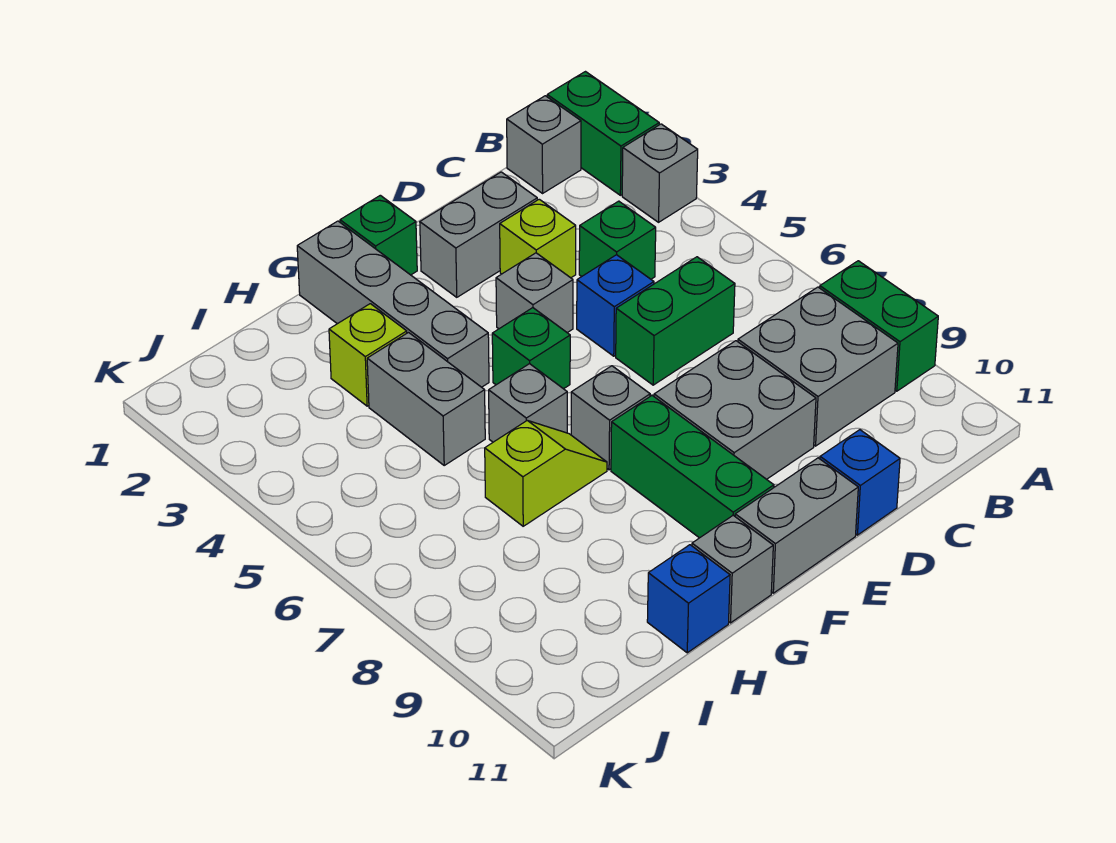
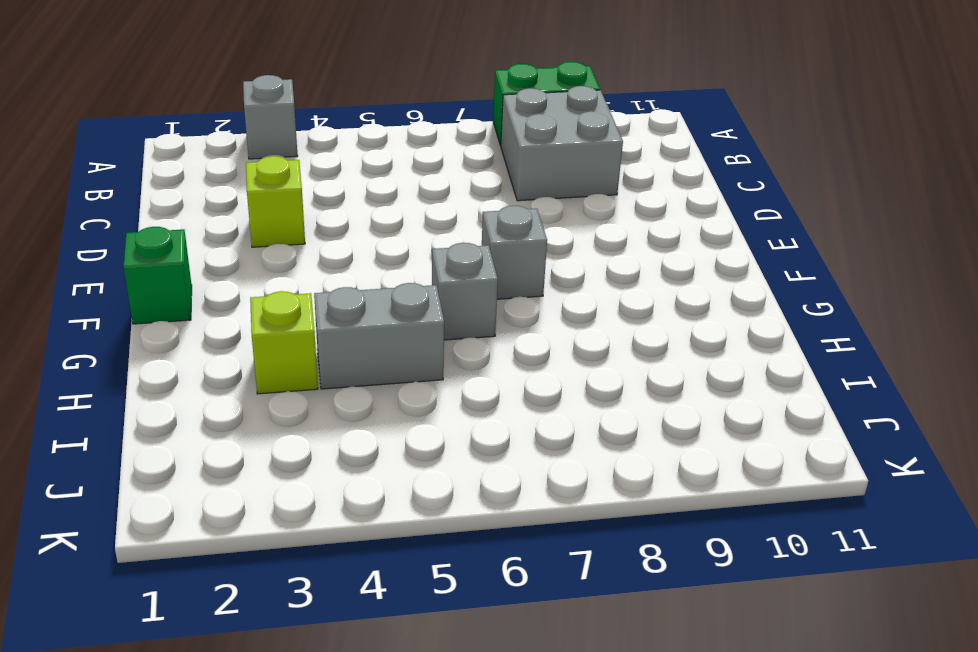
none -> green brick A1:A2 level 1
none -> grey brick B1 level 1
none -> green brick C4 level 1

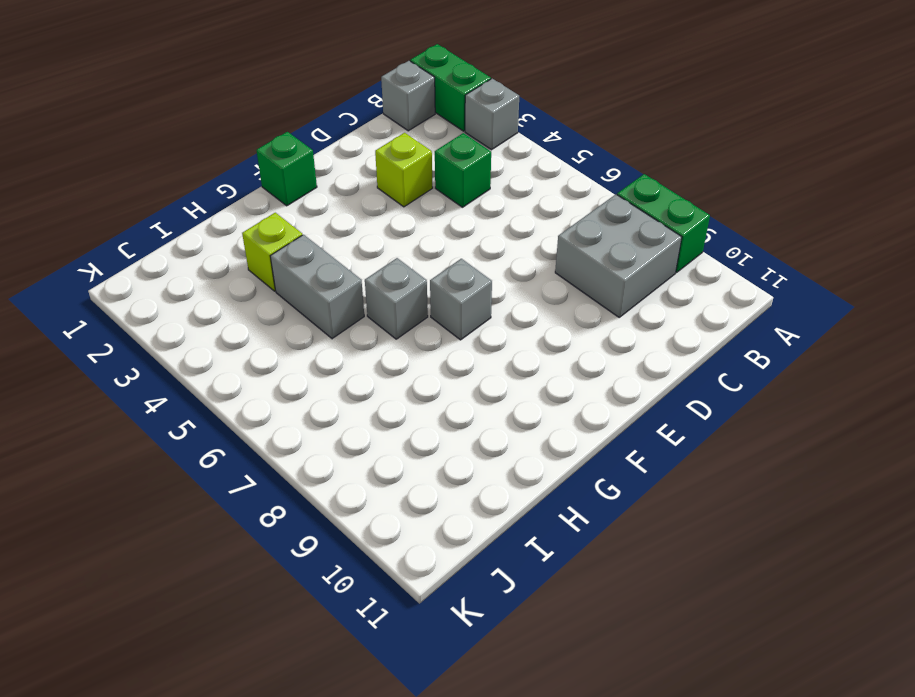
none -> green brick C6:D6 level 1
none -> grey brick D2:E2 level 1
none -> blue brick D5 level 1

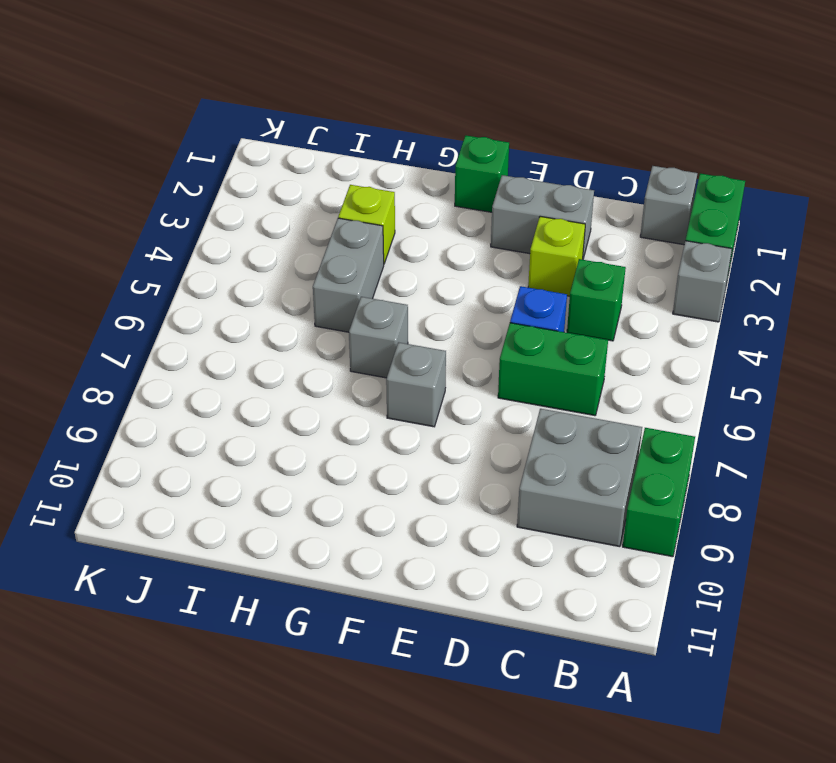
none -> grey brick D8:E9 level 1
none -> blue brick D11 level 1
none -> grey brick E4 level 1

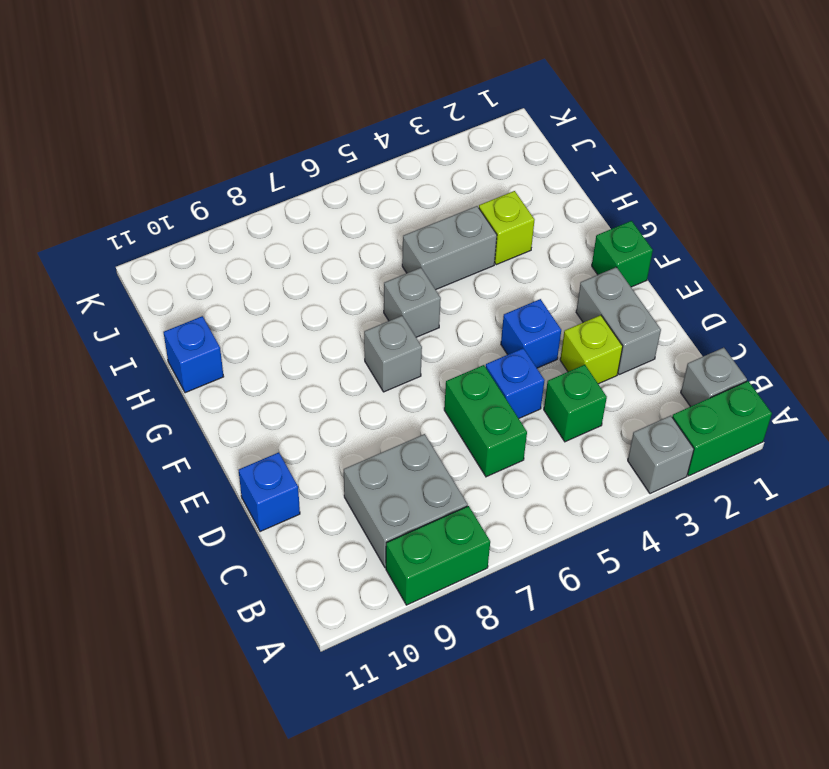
blue brick E4 level 1 -> grey brick E4 level 1
none -> grey brick D8:E9 level 1
none -> grey brick E11:F11 level 1
none -> green brick F5 level 1

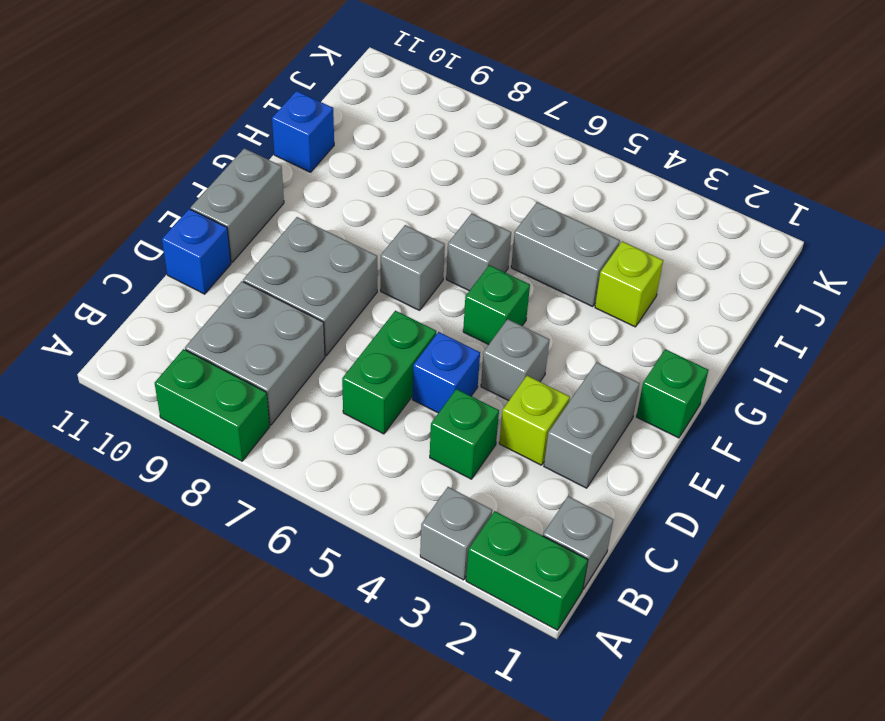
none -> green brick F8:F10 level 1
none -> grey brick G1:G4 level 1
none -> lime slope G7:H7 level 1 top H

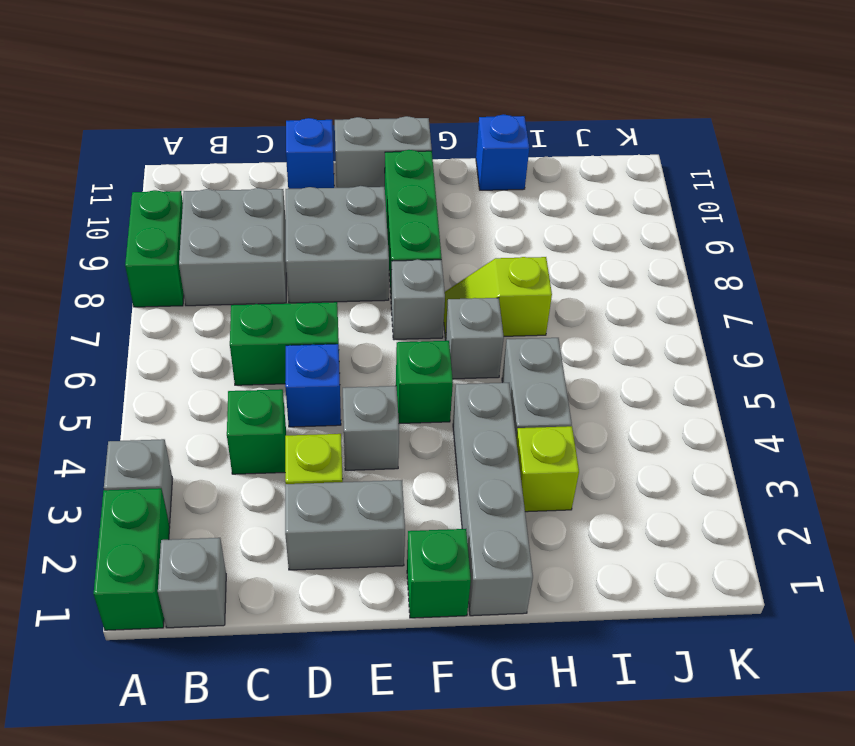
none -> grey brick G11 level 1

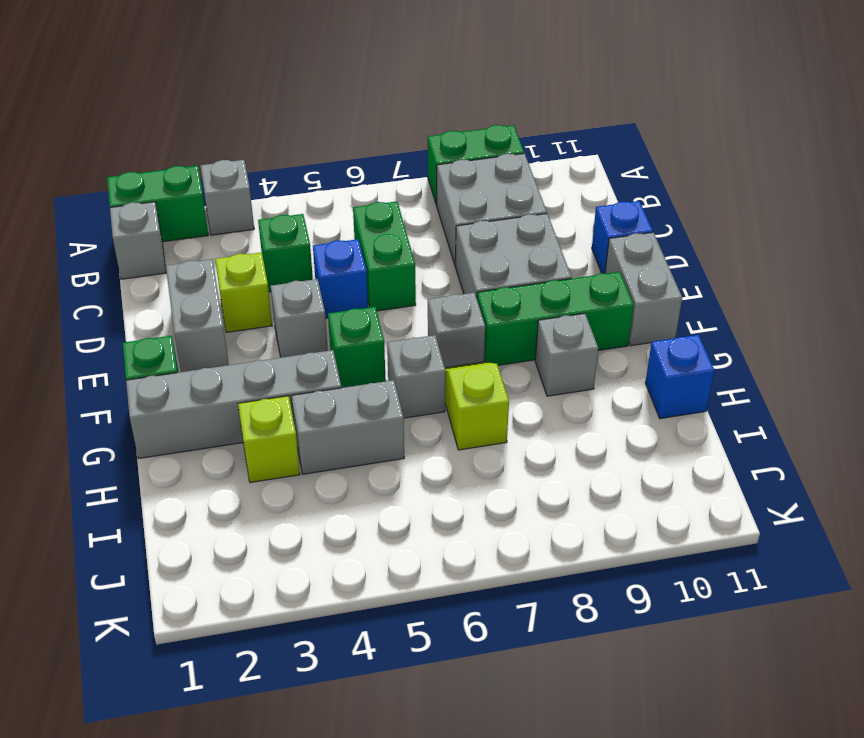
grey brick G9 level 1 -> grey brick G11 level 1

